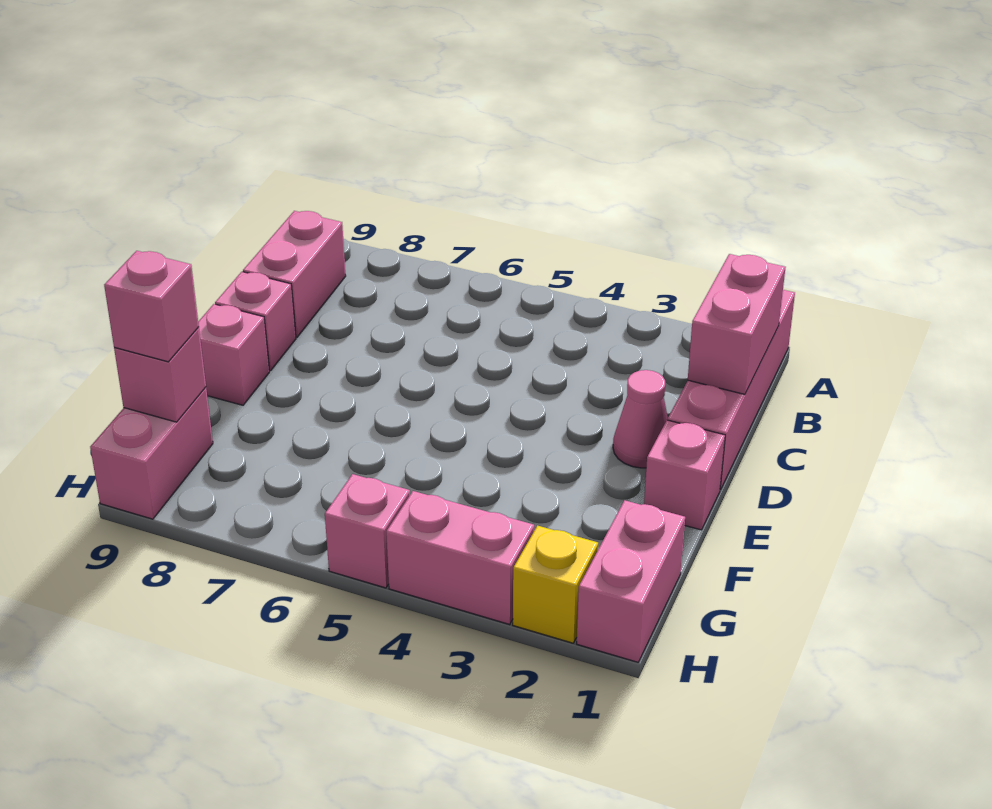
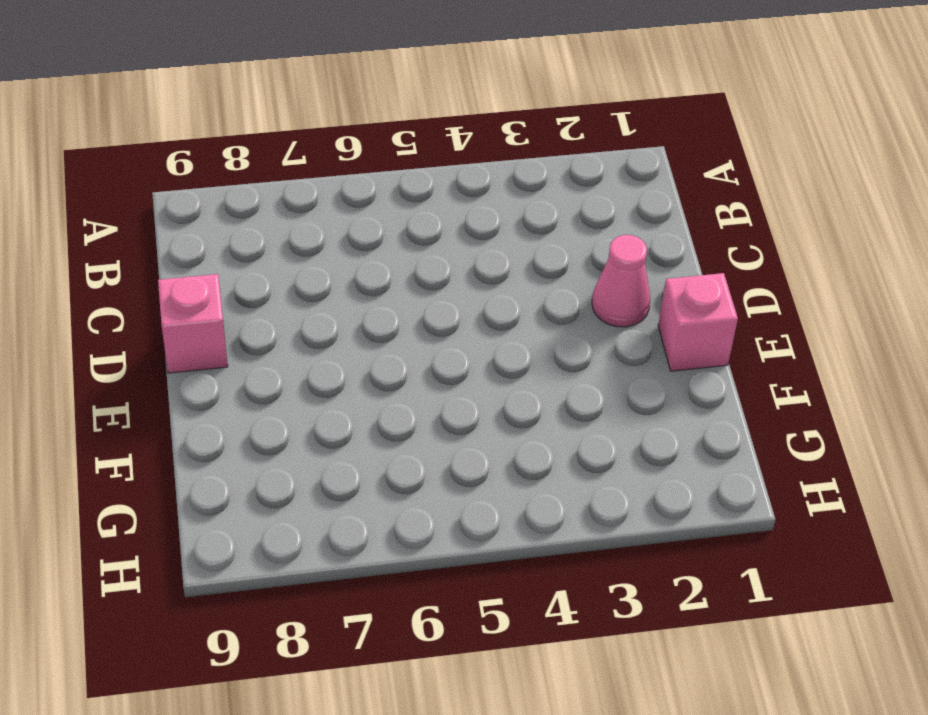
none -> pink brick A1:D1 level 1
none -> pink brick B9:C9 level 1
none -> pink brick E9 level 1

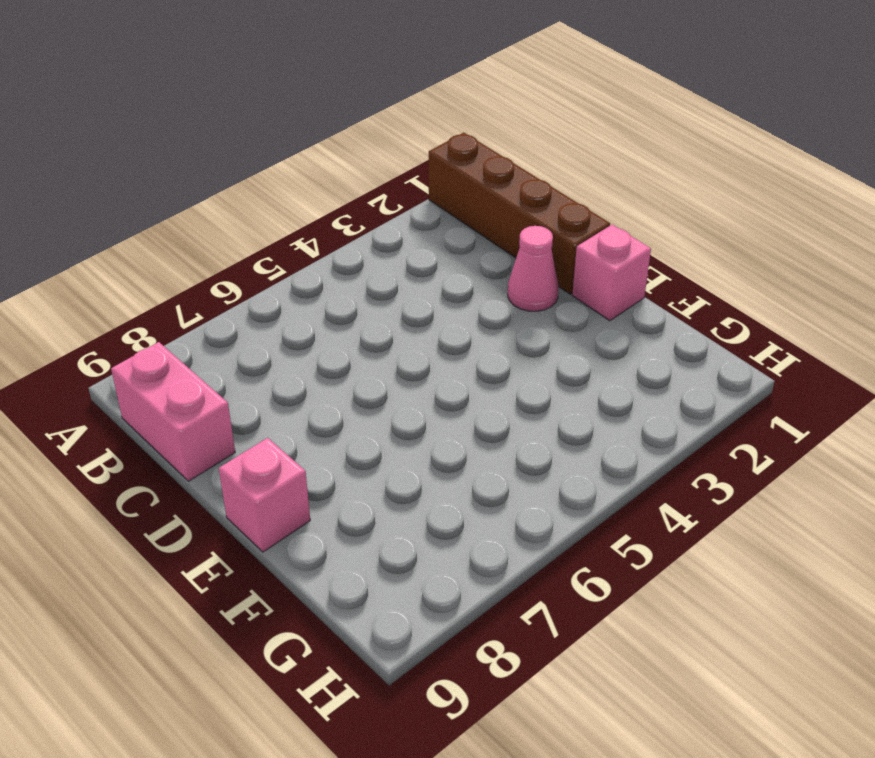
brown brick A1:D1 level 1 -> pink brick A1:D1 level 1
none -> pink brick D9 level 1
none -> pink brick G1:H1 level 1
none -> pink brick G9:H9 level 1

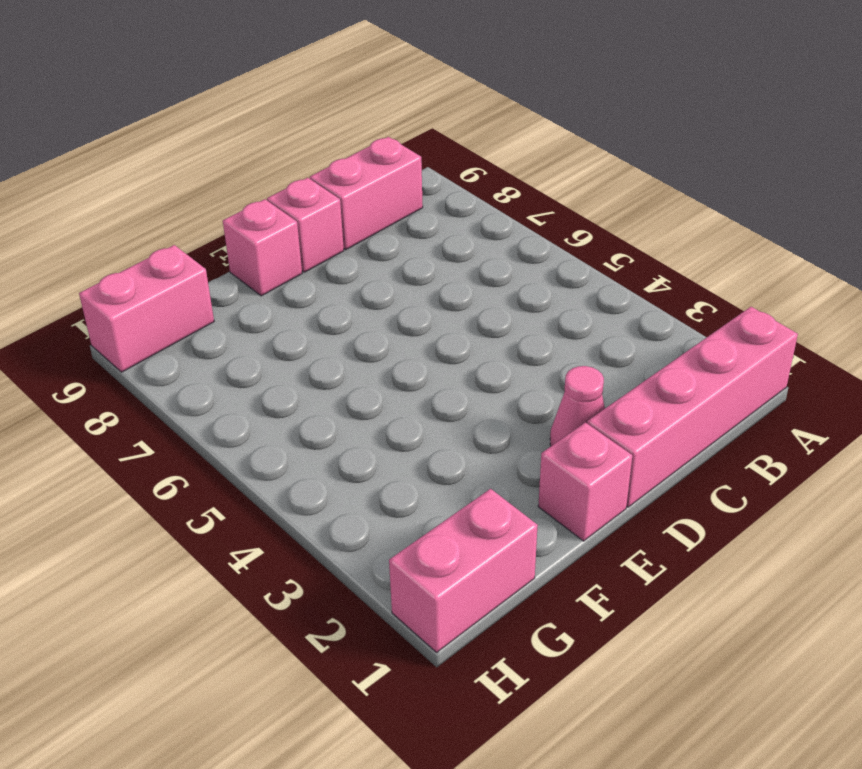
none -> yellow brick H2 level 1
none -> pink brick H3:H4 level 1
none -> pink brick H5 level 1

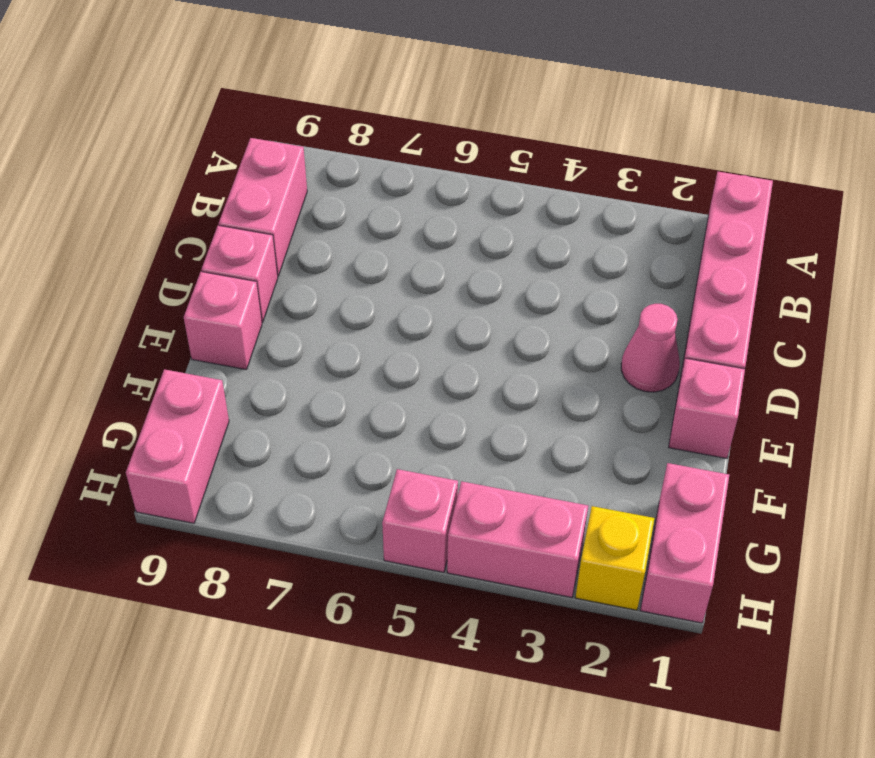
none -> pink brick B1:C1 level 2
none -> pink brick G9 level 2
none -> pink brick G9 level 3

